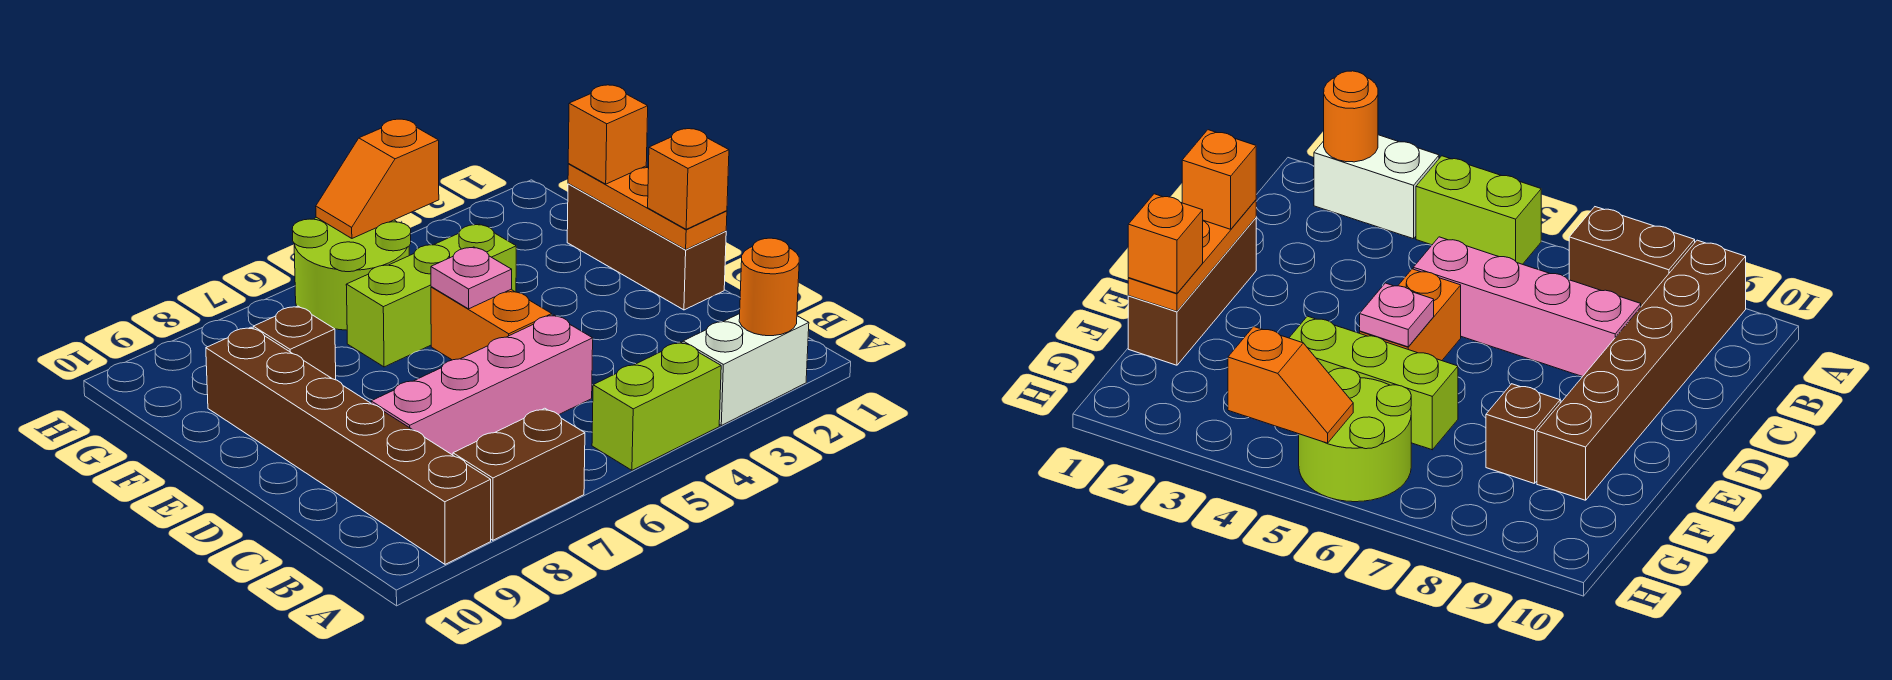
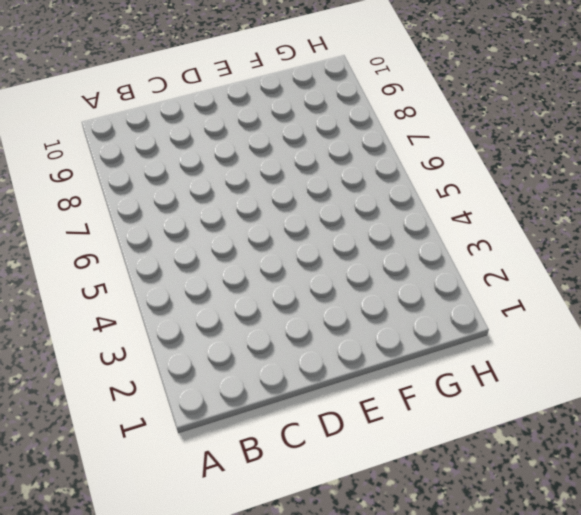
none -> white brick A2:A3 level 1
none -> lime brick A4:A5 level 1
none -> brown brick A7:A8 level 1

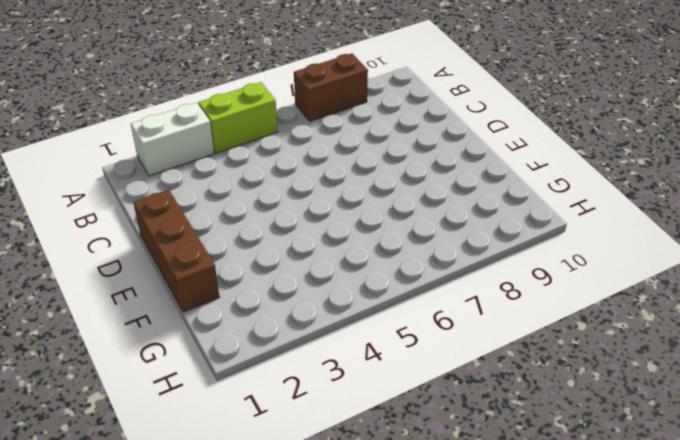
none -> brown brick A9:F9 level 1
none -> pink brick C5:C8 level 1
none -> orange brick D5:E5 level 1

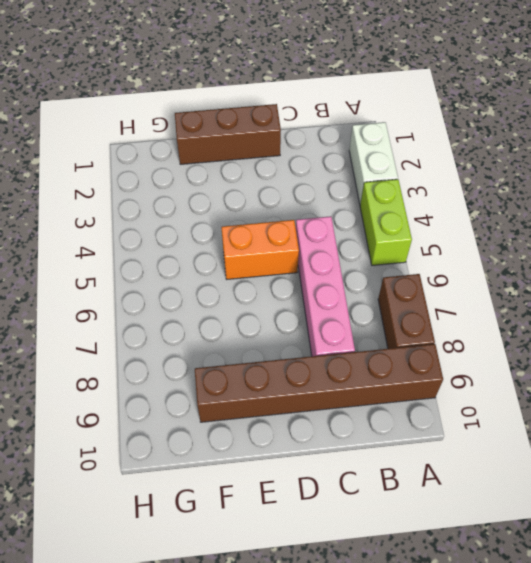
none -> lime brick F4:F6 level 1
none -> brown brick F8 level 1
none -> lime round brick G5:H6 level 1

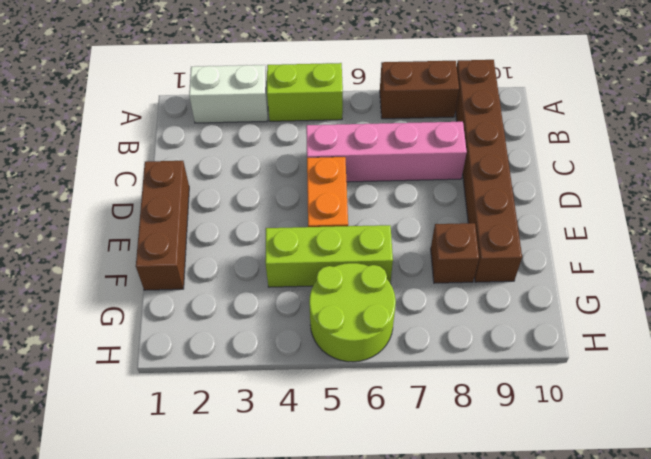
none -> orange round brick A2 level 2
none -> orange plate D1:F1 level 2
none -> pink plate E5 level 2

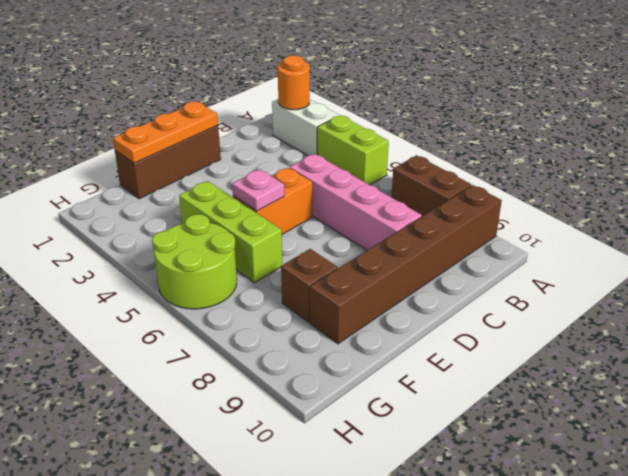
none -> orange slope H4:H5 level 2 top 4
none -> orange brick D1 level 3
none -> orange brick F1 level 3

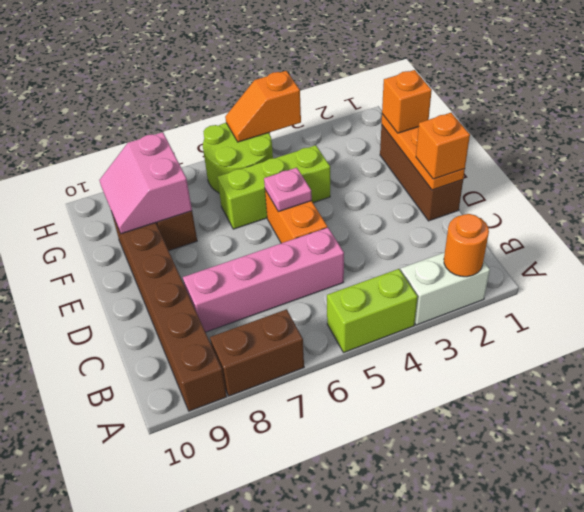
pink slope F8:G9 level 2 top 8 -> none

